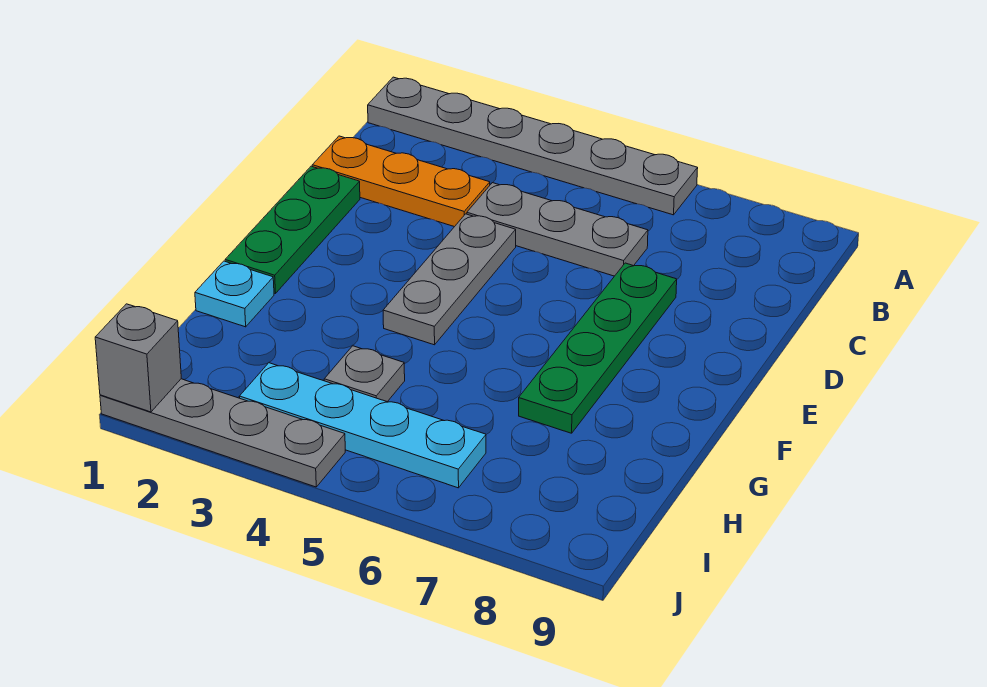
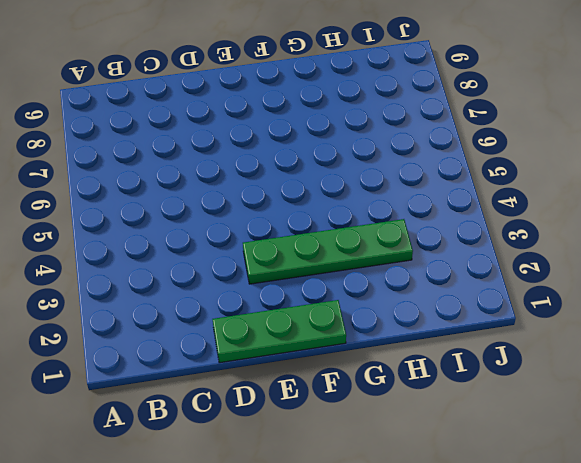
green plate E3:H3 level 1 -> green plate D7:G7 level 1
none -> grey plate A1:A6 level 1
none -> orange plate C1:C3 level 1

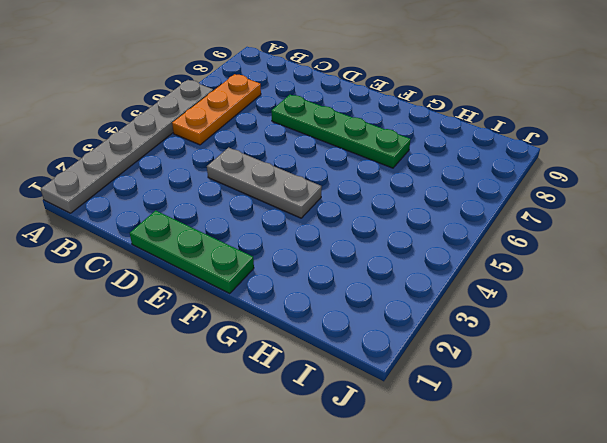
orange plate B5:B7 level 1 -> orange plate C1:C3 level 1
none -> grey plate C4:C6 level 1
none -> cyan plate G1 level 1

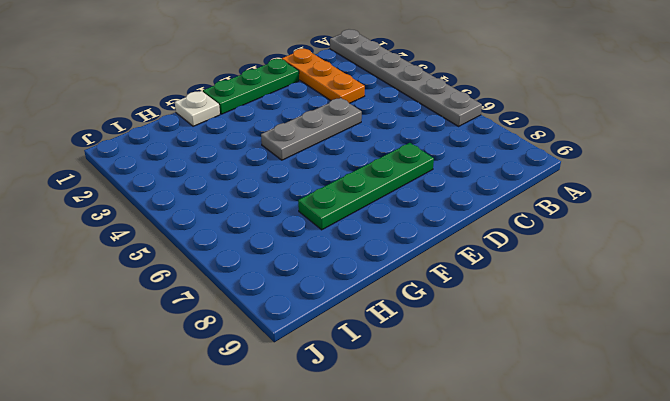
white plate G1 level 1 -> cyan plate G1 level 1
none -> grey plate C4:C6 level 1
none -> grey plate H4 level 1

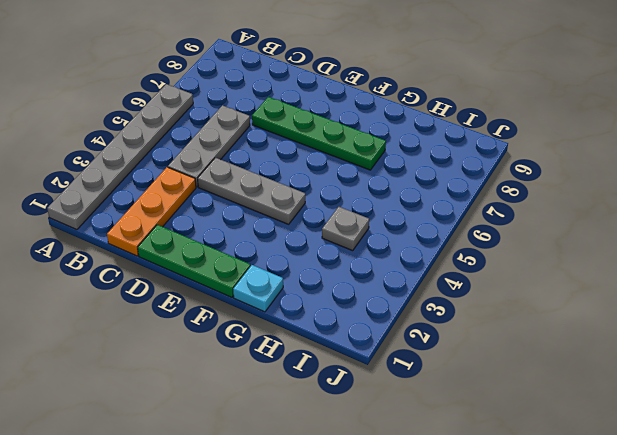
none -> cyan plate I3:I6 level 1
none -> grey plate J1:J4 level 1

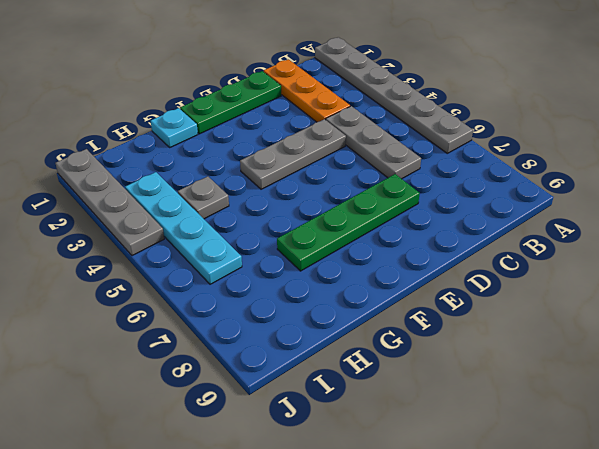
none -> grey brick J1 level 2

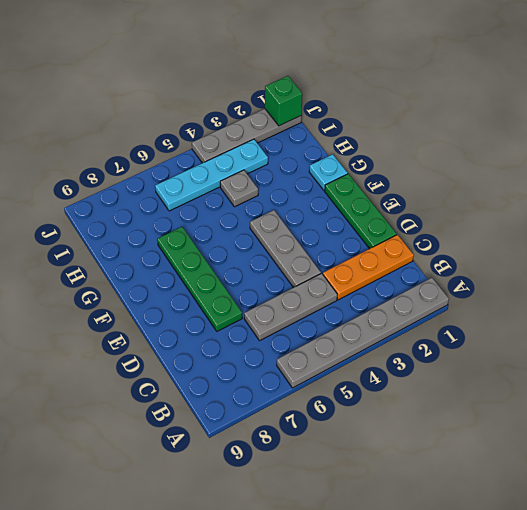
green brick J1 level 2 -> grey brick J1 level 2

